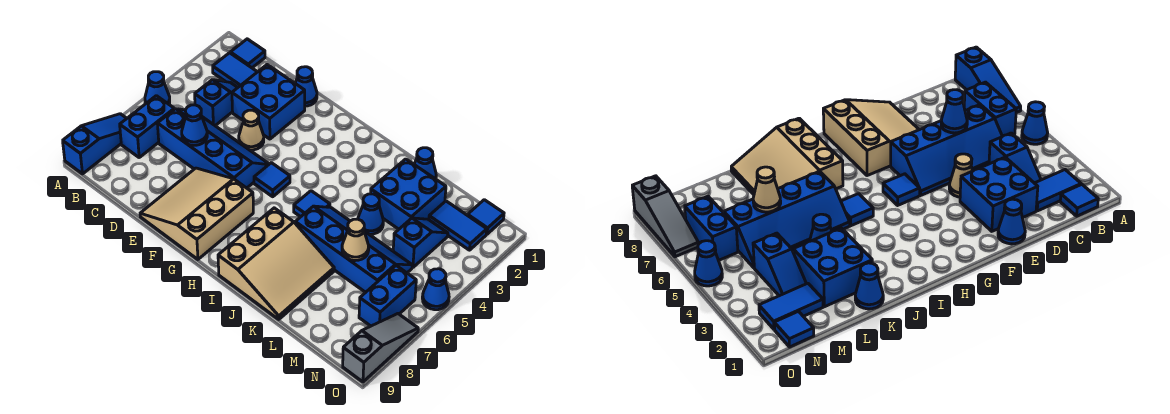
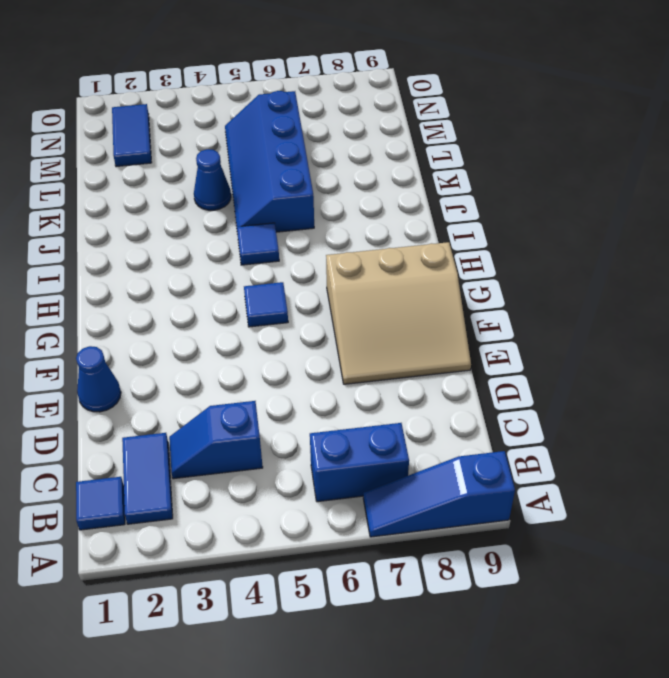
none -> blue cone A5 level 1
none -> blue slope C5:F6 level 1 top 6
none -> blue brick D2:E3 level 1

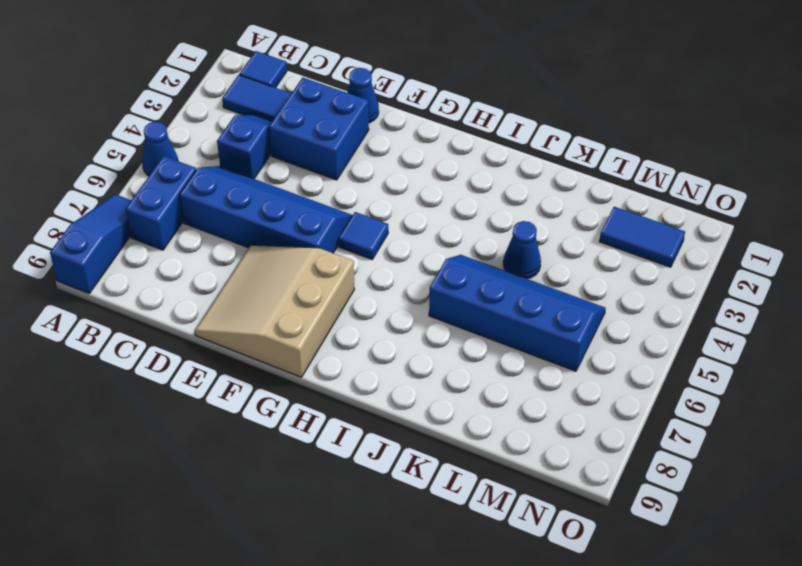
none -> tan cone E4 level 1
none -> blue tile I5 level 1
none -> tan slope I7:K9 level 1 top I

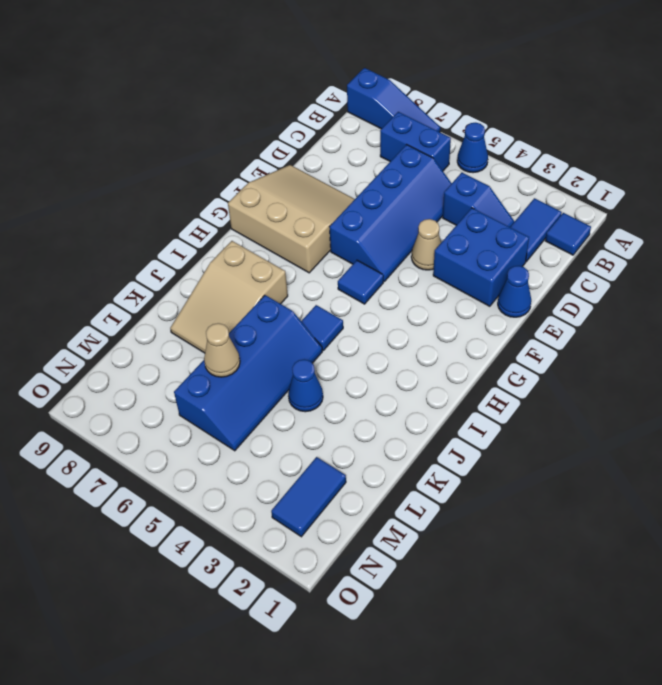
tan slope I7:K8 level 1 top I -> tan slope I7:K9 level 1 top I
none -> blue cone K1 level 1
none -> blue brick K2:L3 level 1
none -> blue slope M3:M4 level 1 top 4

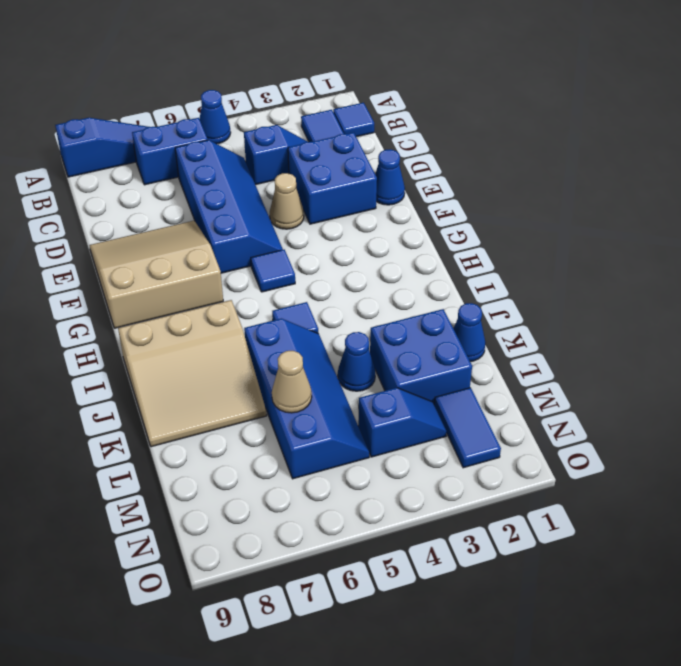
none -> blue tile N1 level 1
none -> blue brick N6:N7 level 1
none -> blue cone O5 level 1

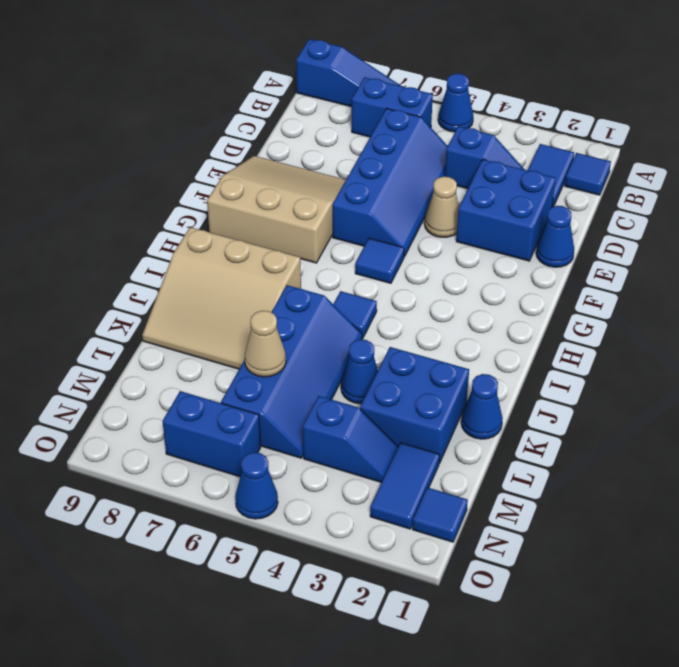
none -> grey slope O7:O9 level 1 top 9
none -> blue cone D6 level 2

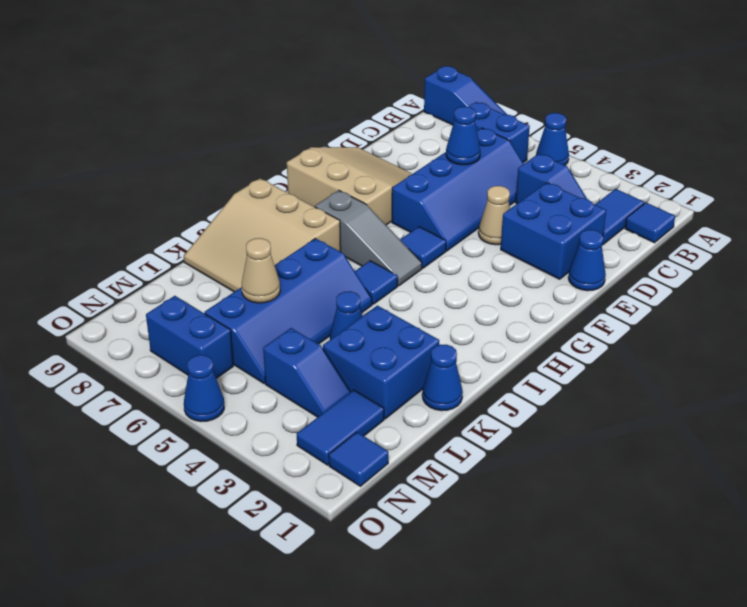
grey slope H5:H7 level 1 top 7 -> grey slope O7:O9 level 1 top 9

